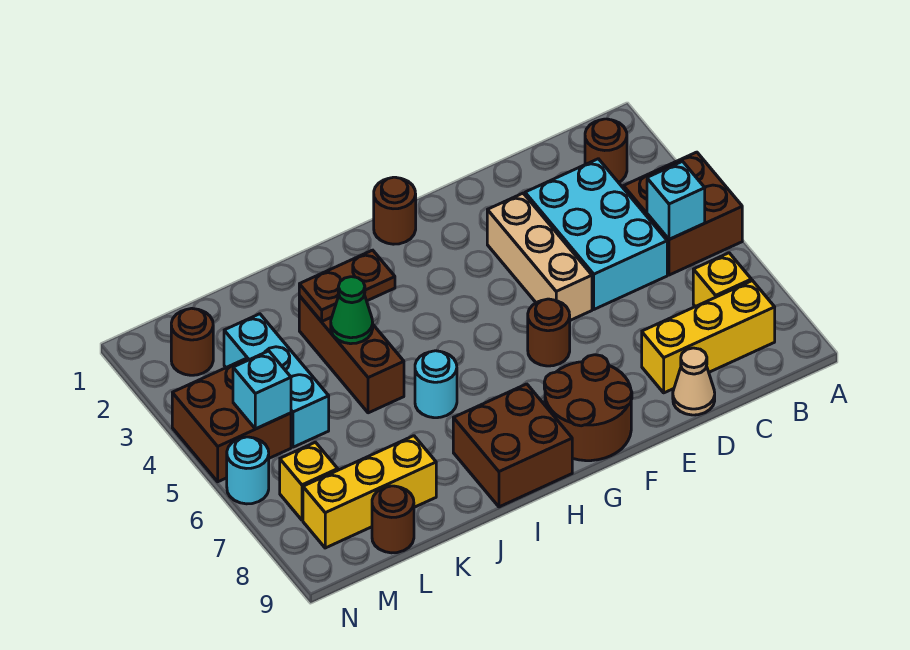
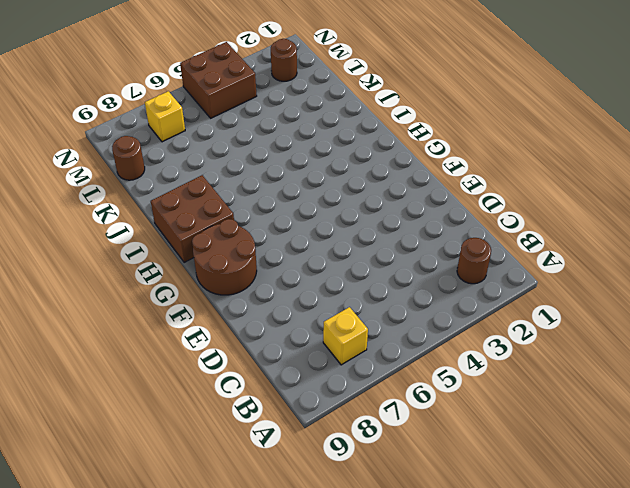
none -> brown brick A4:B5 level 1
none -> yellow brick B8:D8 level 1
none -> cyan brick C3:D5 level 1

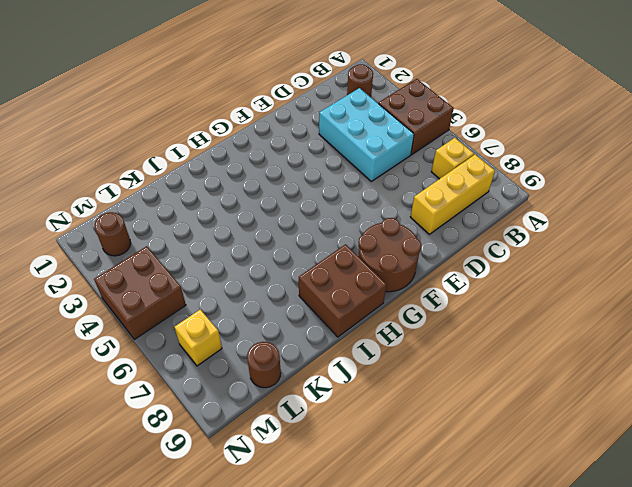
none -> tan cone D9 level 1
none -> tan brick E3:E5 level 1
none -> brown round brick F6 level 1

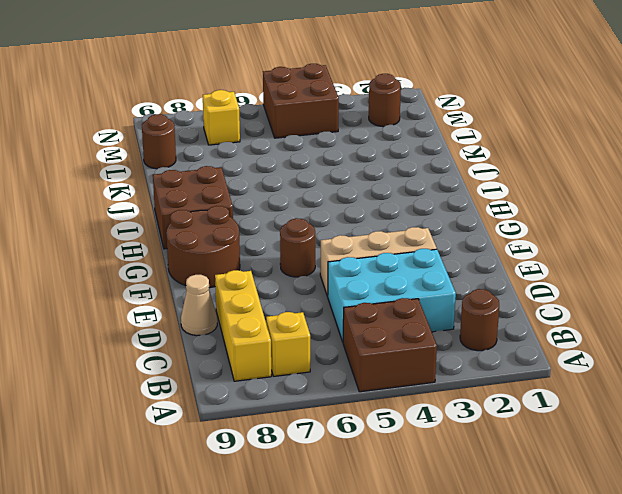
none -> brown round brick G1 level 1
none -> cyan round brick I6 level 1
none -> brown brick J3:J5 level 1

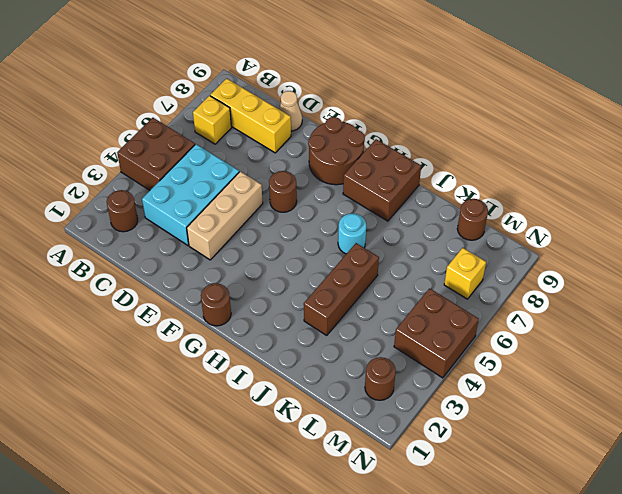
none -> yellow brick K8:M8 level 1
none -> cyan brick L3:L5 level 1
none -> cyan round brick N6 level 1

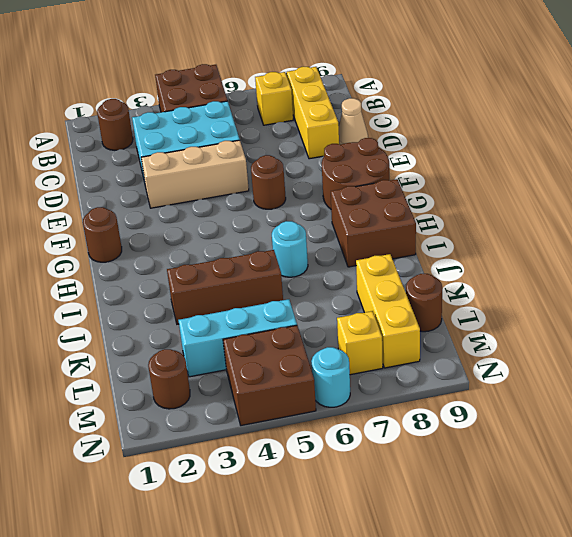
none -> cyan brick B5 level 2
none -> brown plate I3:J3 level 2
none -> green cone J4 level 2

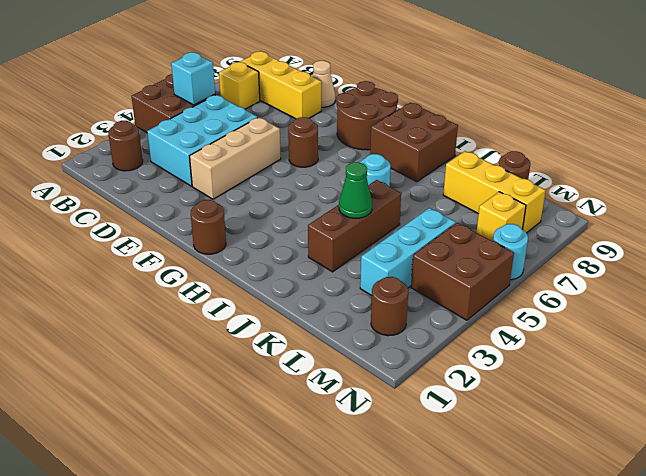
none -> brown plate I3:J3 level 2
none -> cyan brick M5 level 2

